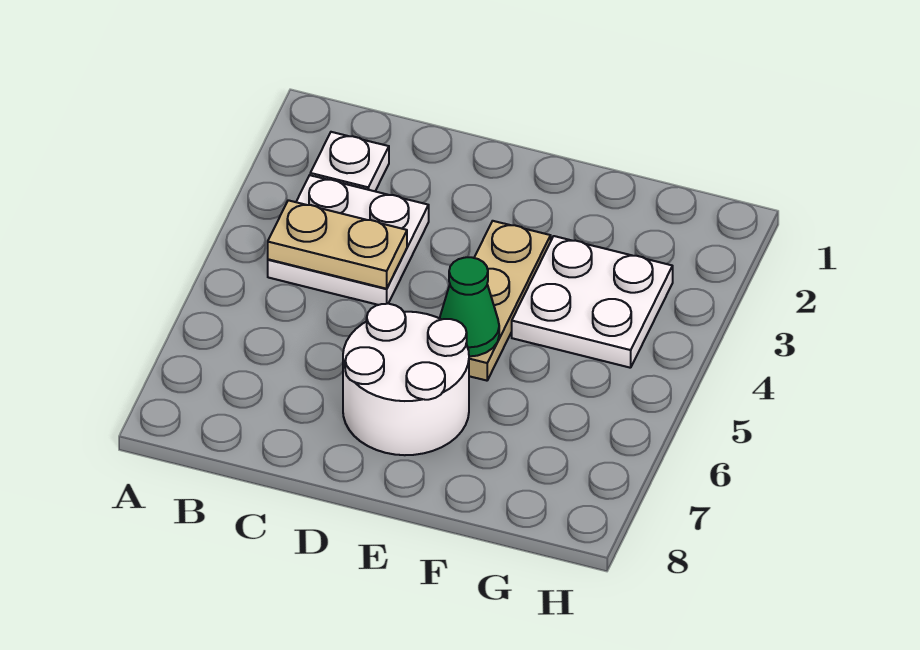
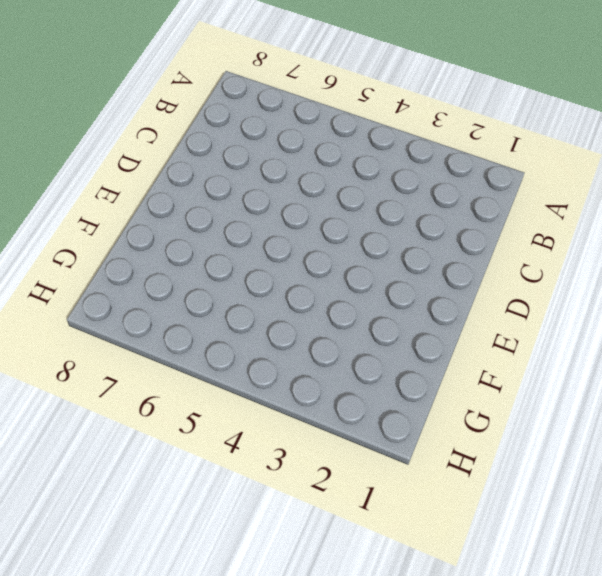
none -> white plate B2 level 1
none -> white plate B3:C4 level 1

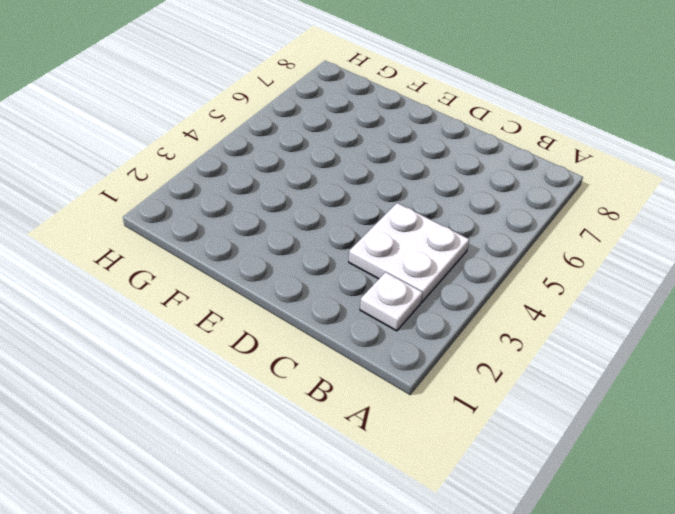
none -> white round brick D6:E7 level 1
none -> tan plate E3:E5 level 1

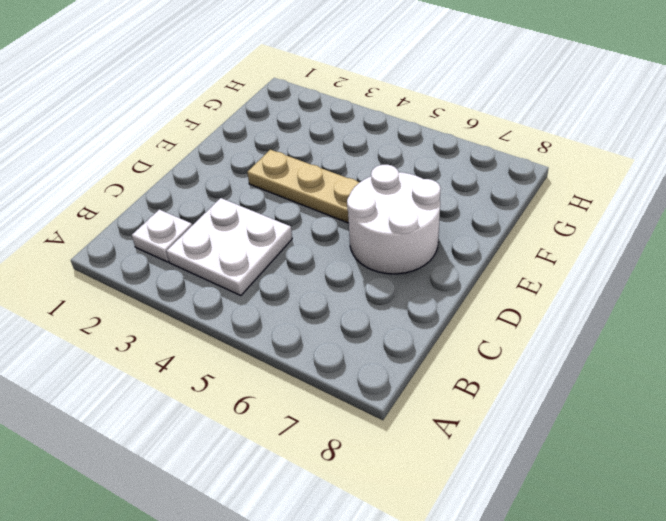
none -> white plate F3:G4 level 1
none -> tan plate B4:C4 level 2

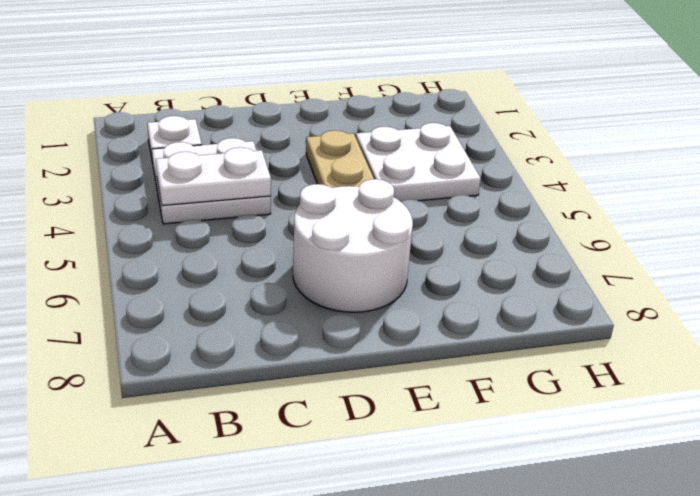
white plate B4:C4 level 2 -> tan plate B4:C4 level 2
none -> green cone E5 level 2

